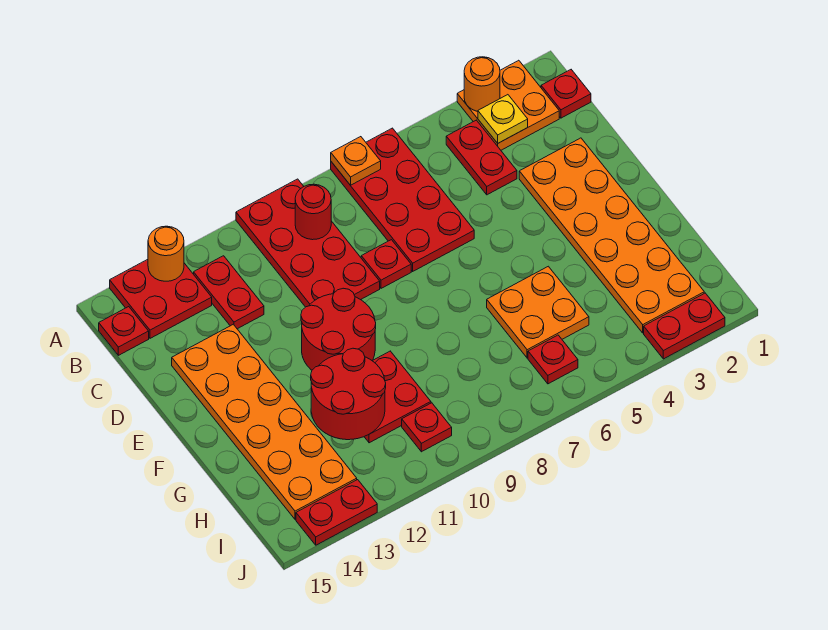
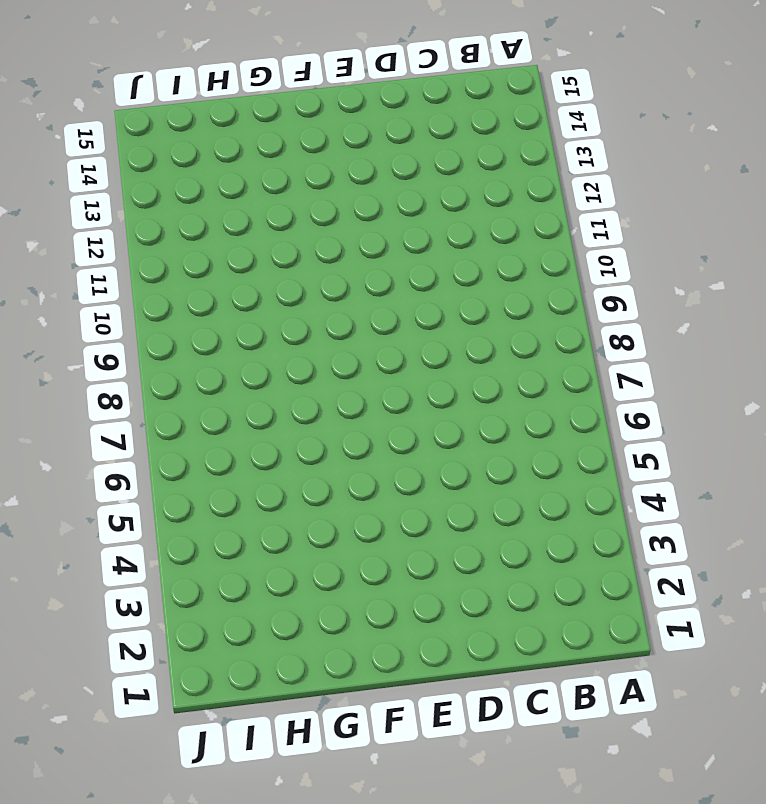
none -> orange plate A2:B3 level 1
none -> red plate A6:D7 level 1
none -> red plate A9:D10 level 1

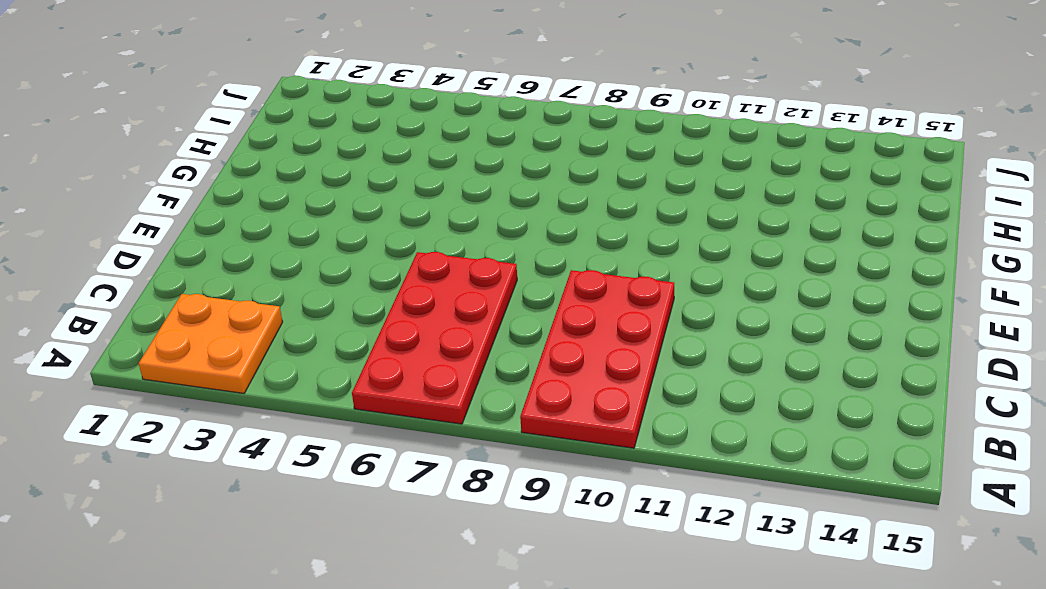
none -> red plate A13:B14 level 1
none -> red plate B1 level 1
none -> red plate B4:C4 level 1

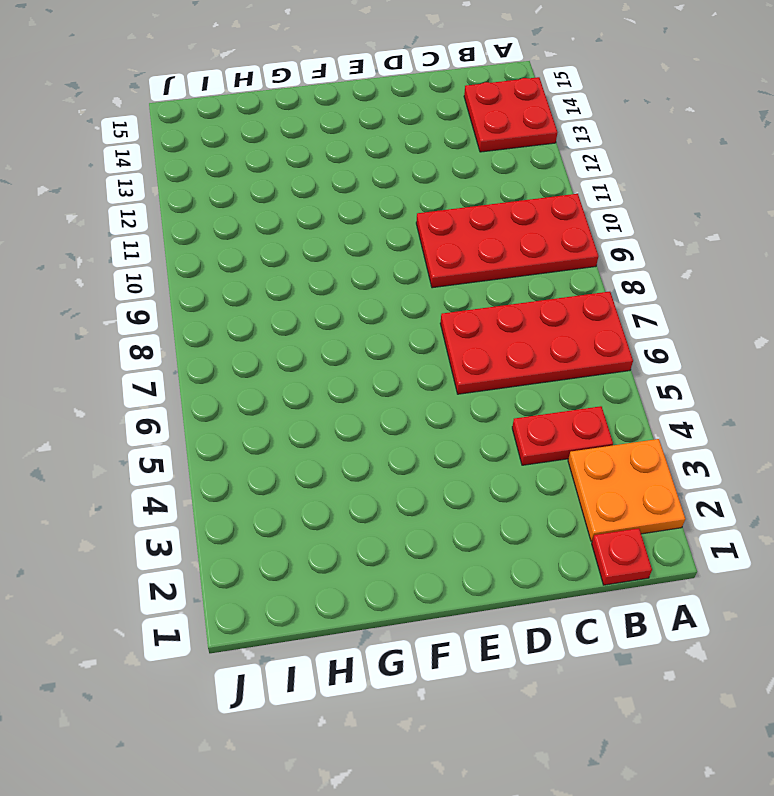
none -> red plate B12:C12 level 1
none -> red plate B15 level 1
none -> orange plate D2:I3 level 1

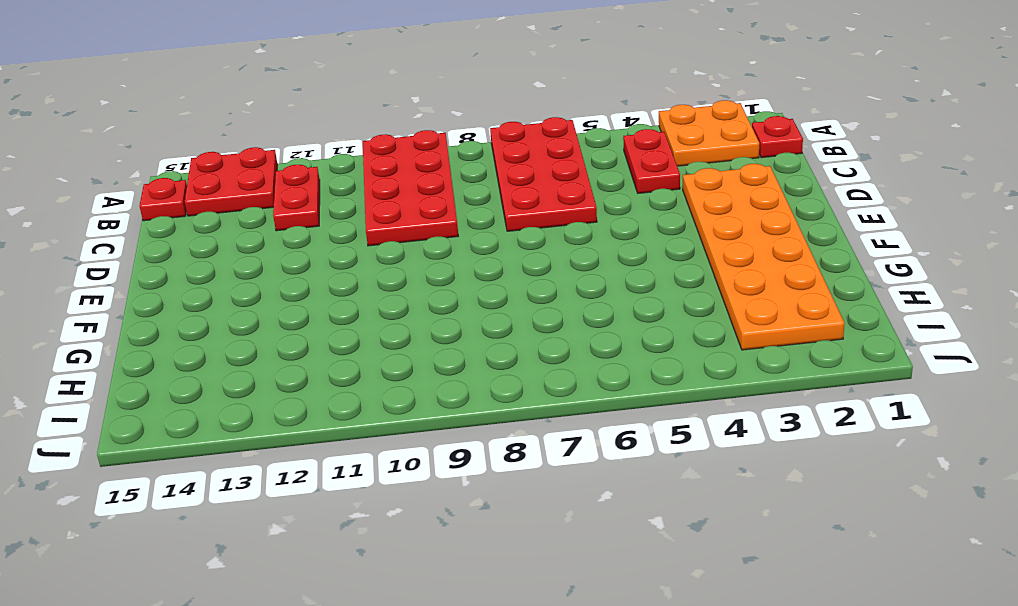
none -> red plate D8 level 1
none -> orange plate D13:I14 level 1
none -> red round brick E10:F11 level 1

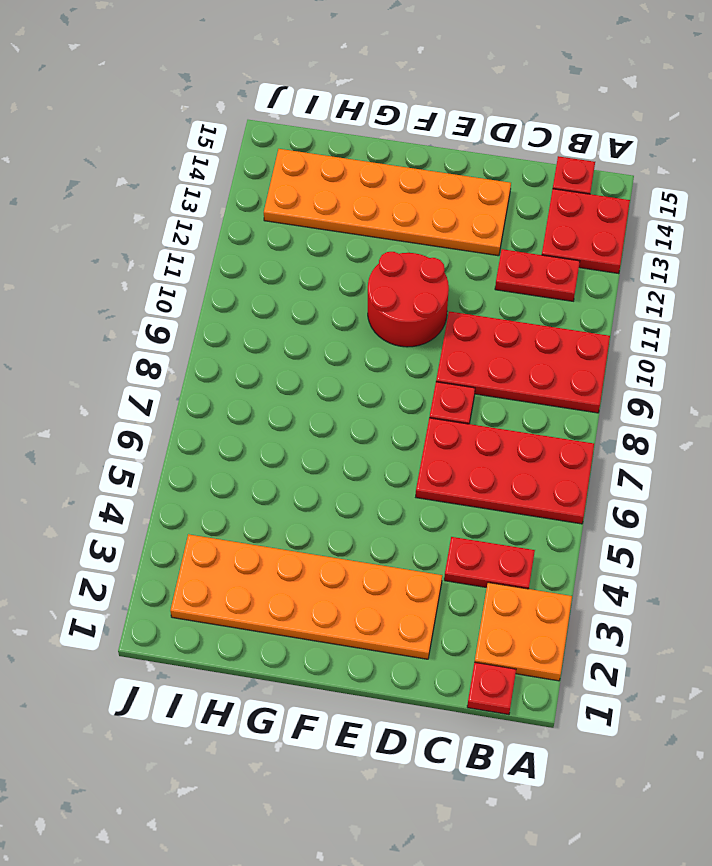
none -> orange plate G5:H6 level 1
none -> red plate G10:H11 level 1
none -> red plate I6 level 1

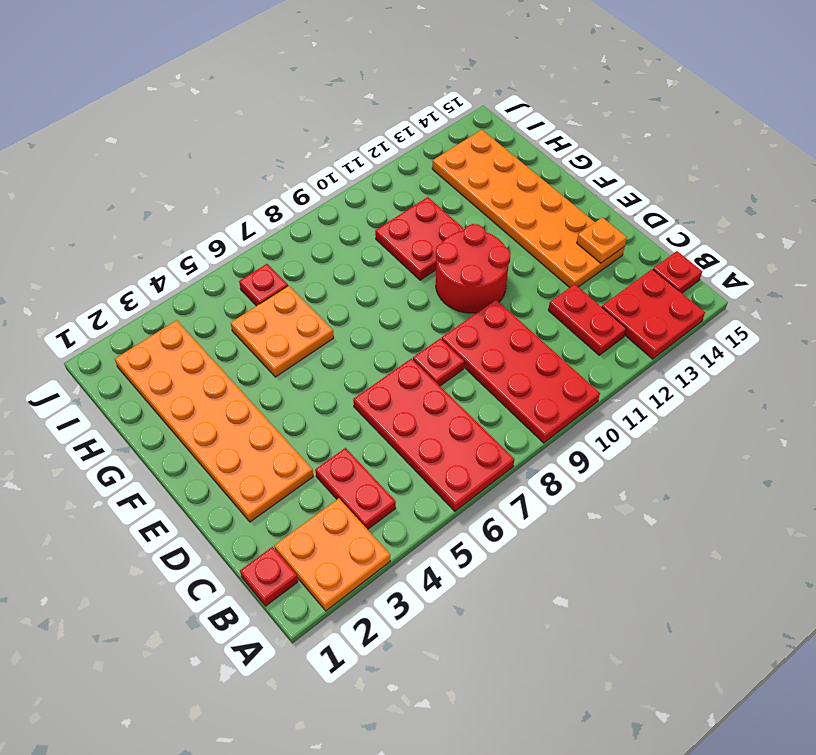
orange plate D14 level 2 -> orange plate A7 level 2
none -> red plate I10 level 1
none -> red plate J2:J3 level 1
none -> red plate J13:J14 level 1

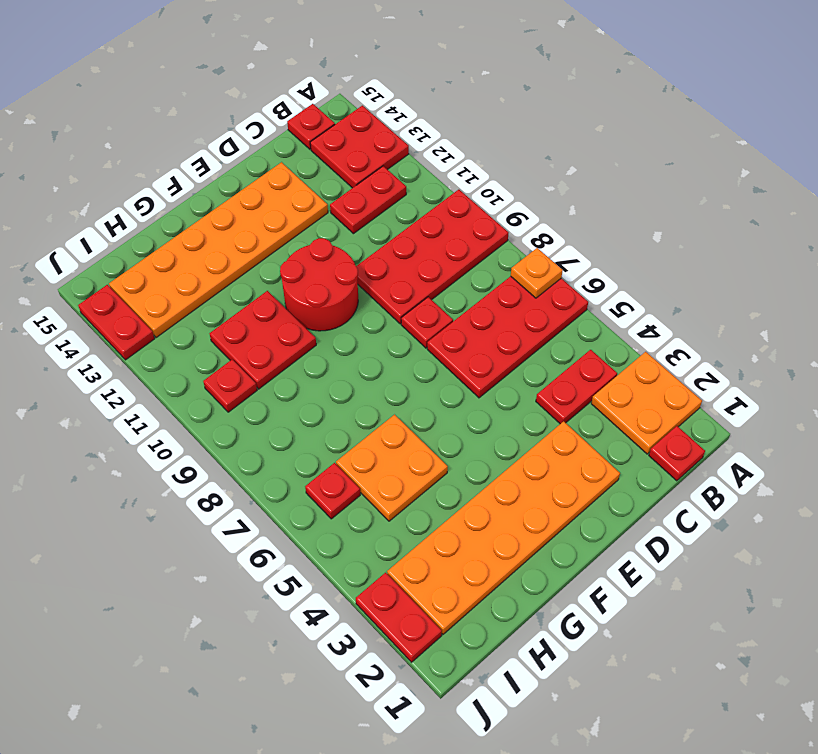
none -> orange round brick A3 level 2
none -> orange round brick A13 level 2
none -> yellow plate B3 level 2

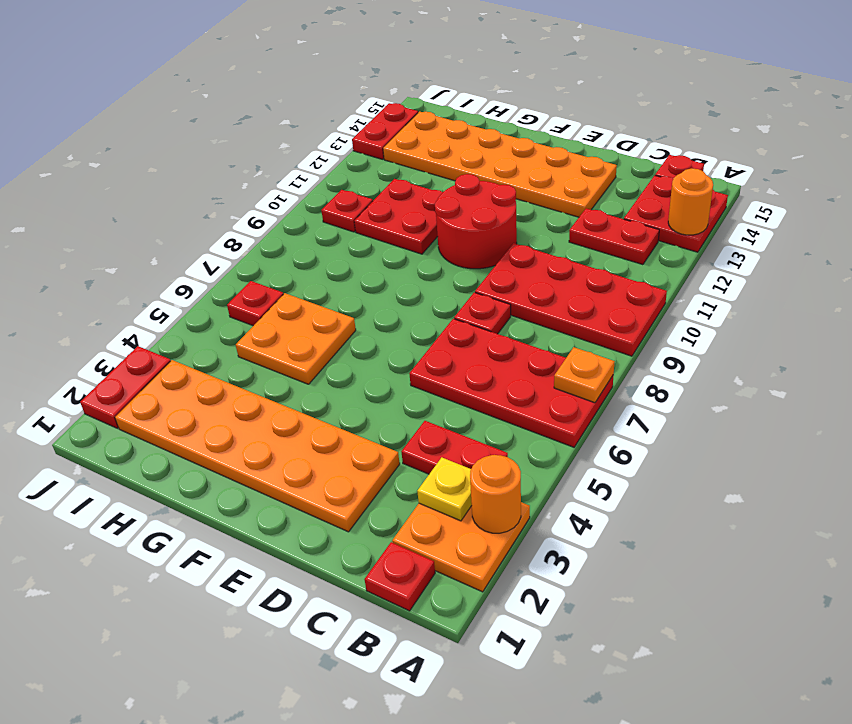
none -> red round brick B9 level 2
none -> red round brick G11:H12 level 2

